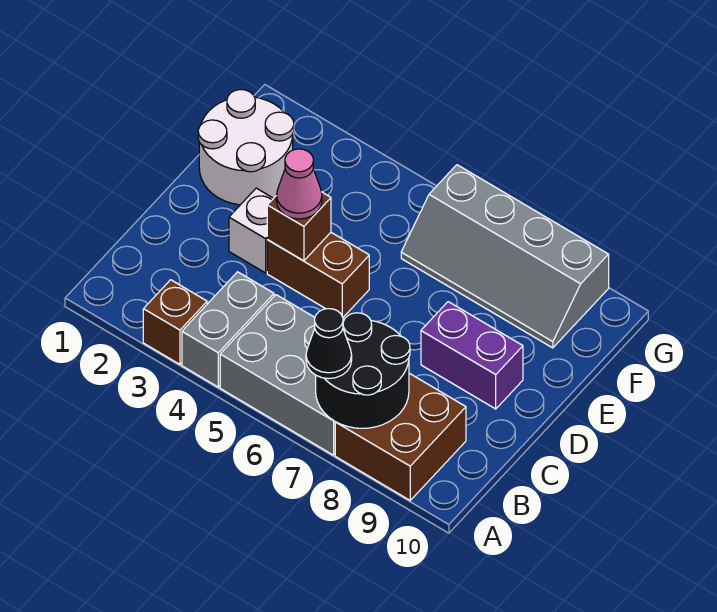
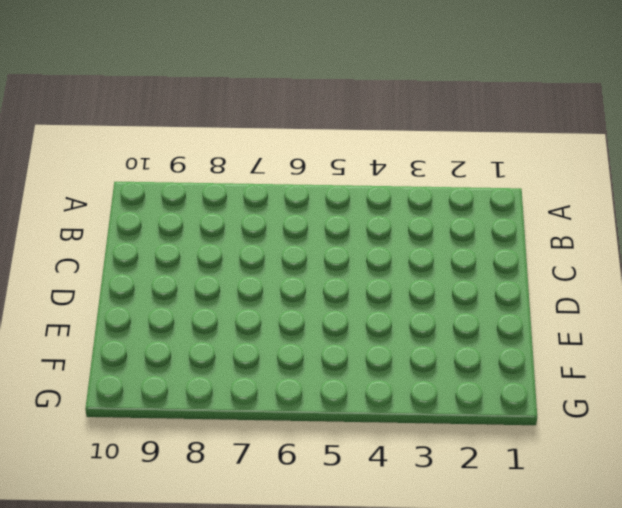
none -> brown brick A3 level 1
none -> grey brick A4:B4 level 1
none -> grey brick A5:B7 level 1

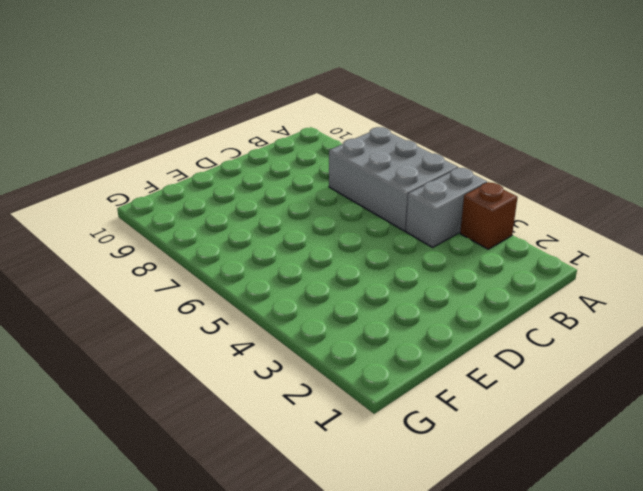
none -> brown brick A8:B9 level 1
none -> white brick D3 level 1
none -> brown brick D4:D5 level 1

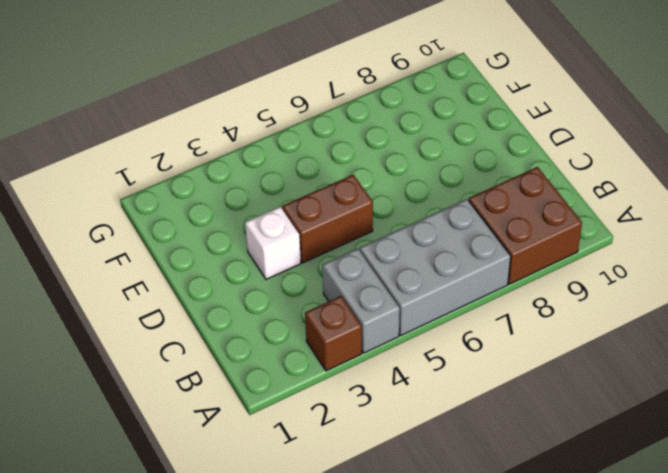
none -> purple brick D8:D9 level 1
none -> white round brick E1:F2 level 1
none -> grey slope F6:G9 level 1 top G

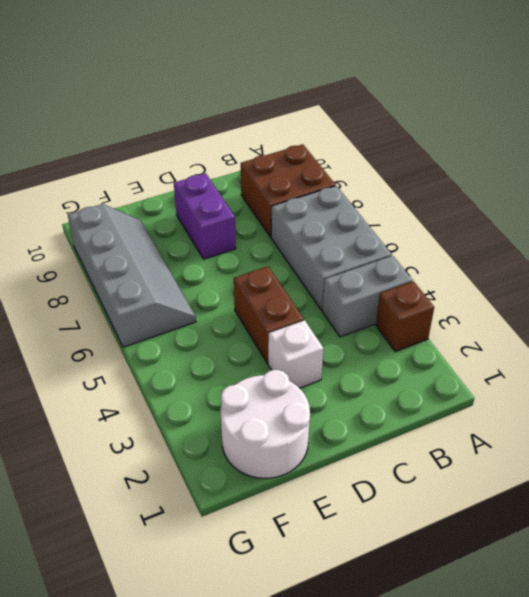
none -> black round brick A7:B8 level 2
none -> brown brick D4 level 2
none -> black cone A7 level 3

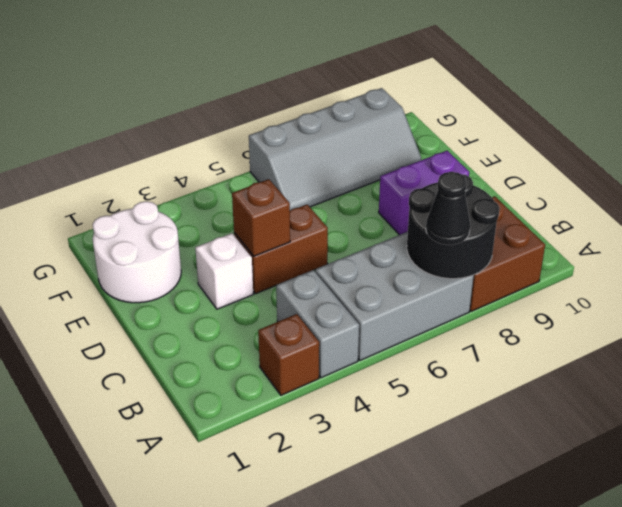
none -> pink cone D4 level 3

